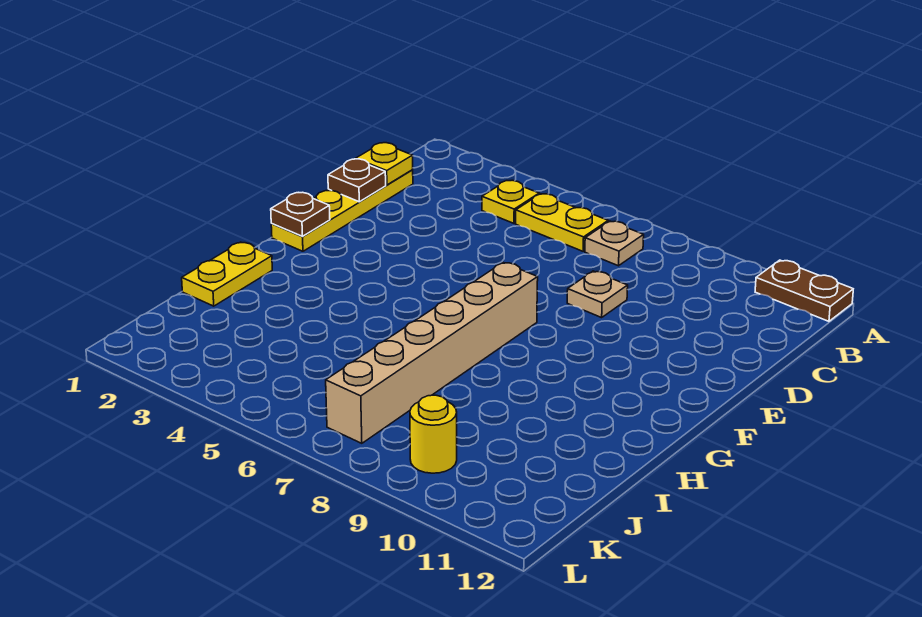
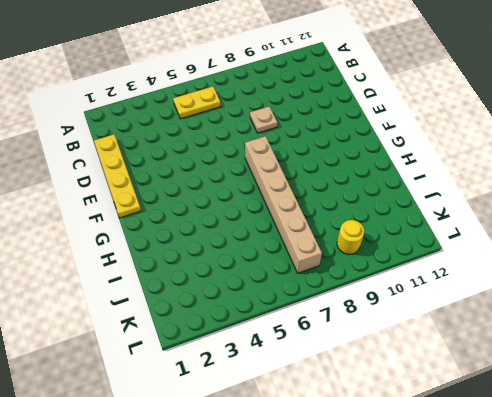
none -> brown plate A11:A12 level 1
none -> yellow plate B4 level 1
none -> tan plate B7 level 1

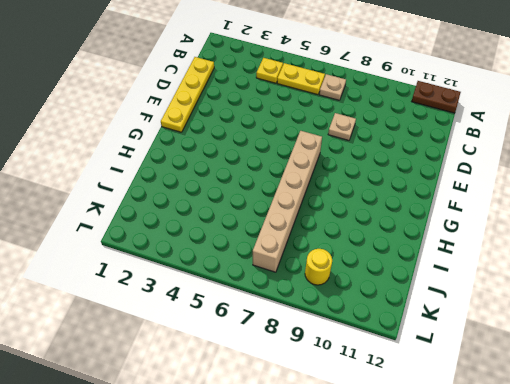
none -> yellow plate H1:I1 level 1
none -> yellow plate C1 level 2
none -> brown plate D1 level 2

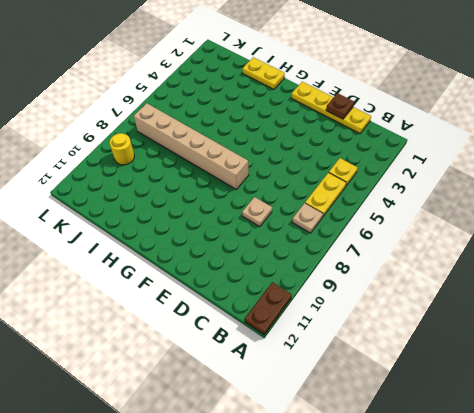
none -> yellow plate C1 level 2
none -> brown plate F1 level 2

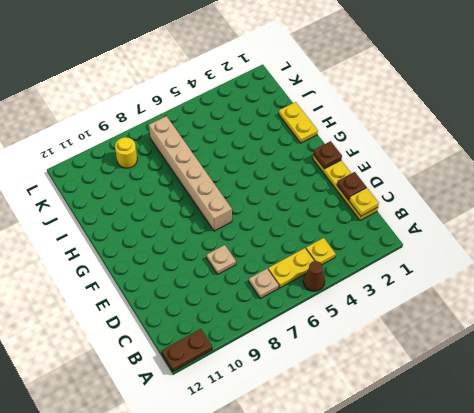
brown cone A5 level 1 -> none

